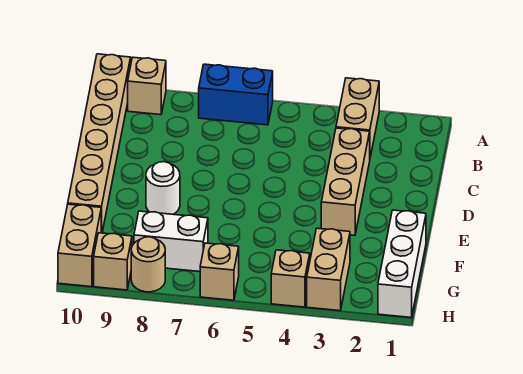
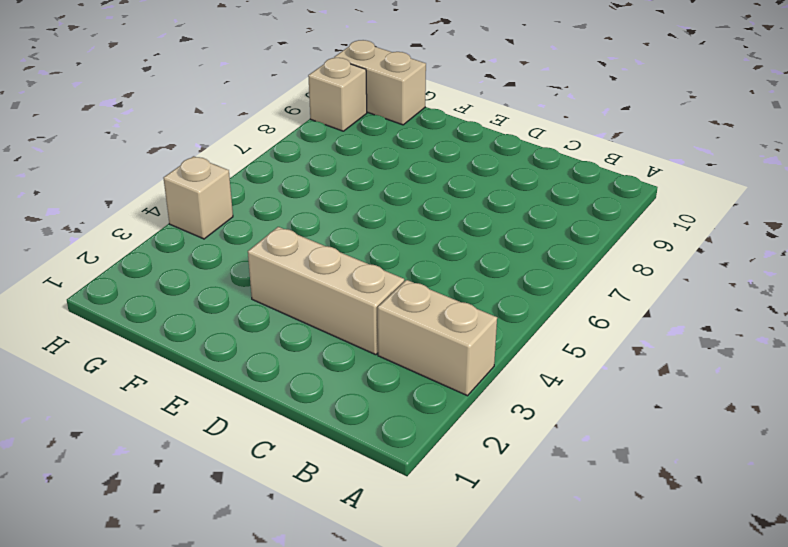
none -> blue brick A6:A7 level 1
none -> tan brick A9 level 1
none -> tan brick A10:F10 level 1

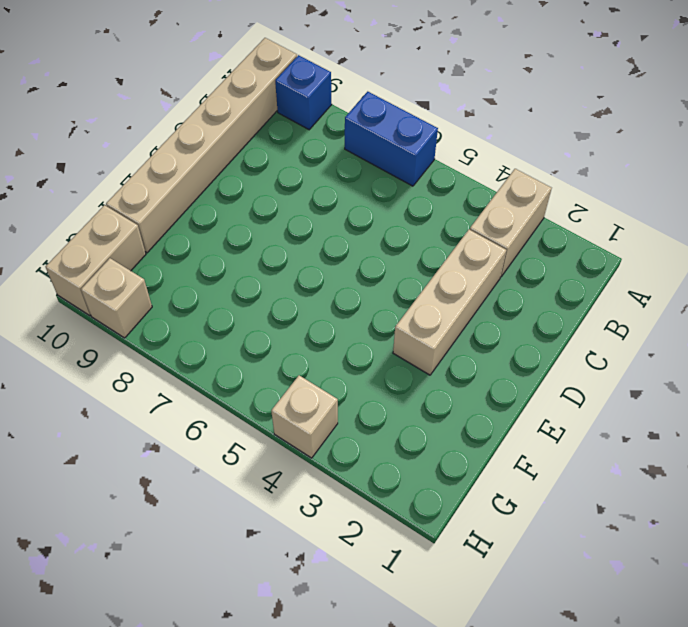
blue brick A9 level 1 -> tan brick A9 level 1
none -> white round brick E8 level 1
none -> white brick F1:H1 level 1
none -> tan brick G3:H3 level 1

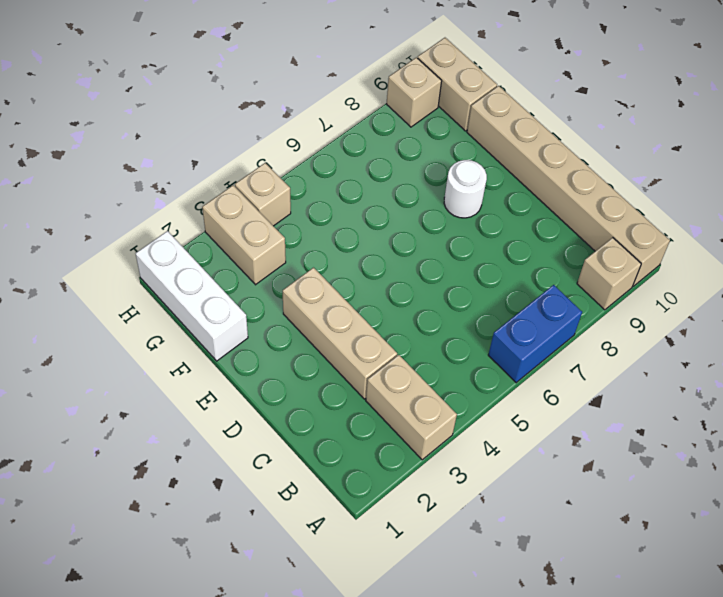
none -> white brick G7:G8 level 1
none -> tan brick H6 level 1
none -> tan round brick H8 level 1

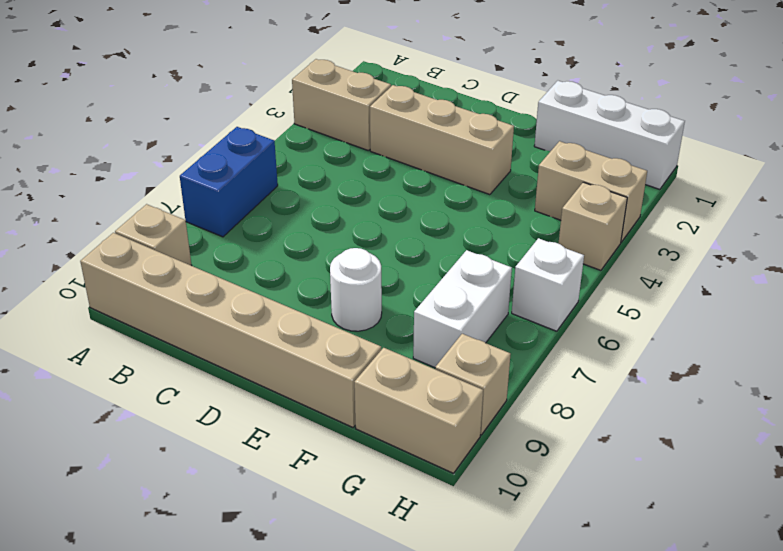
white brick H6 level 1 -> tan brick H6 level 1
none -> tan round brick H8 level 1

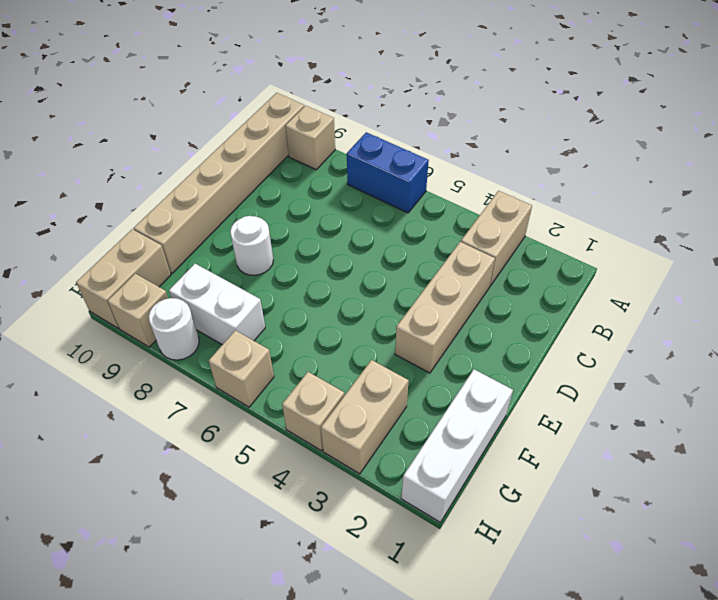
white round brick H8 level 1 -> tan round brick H8 level 1

